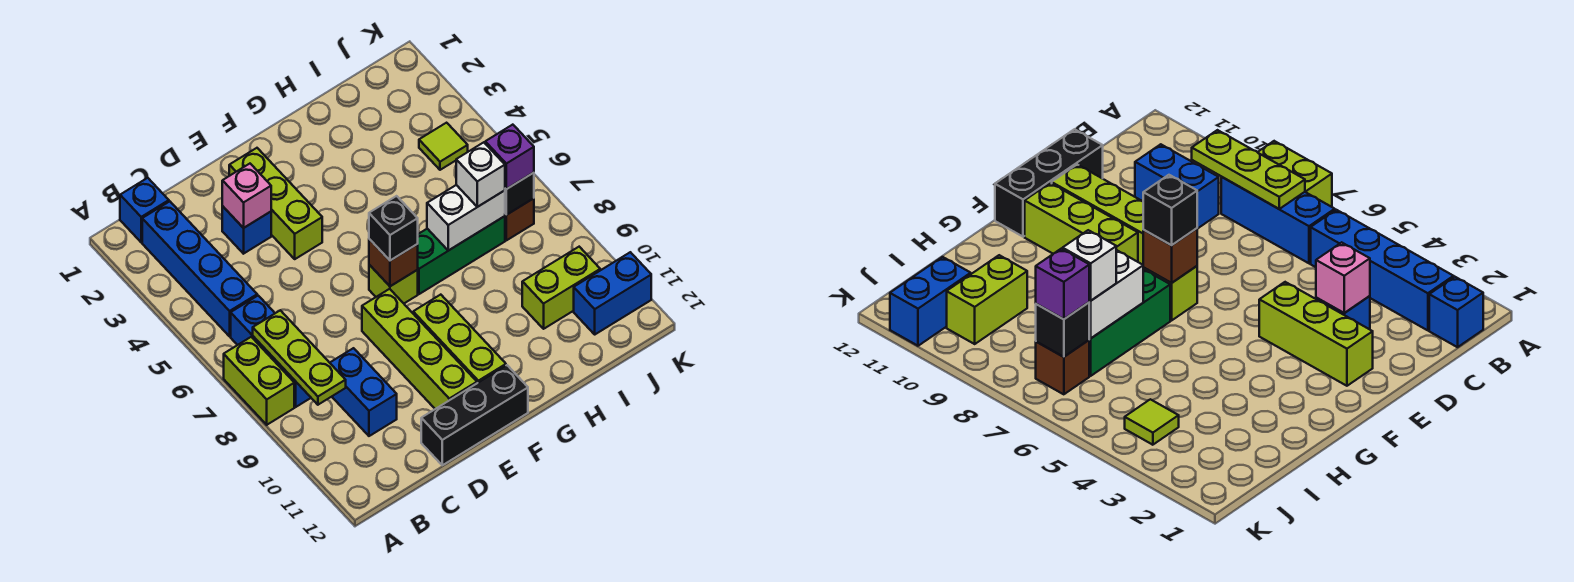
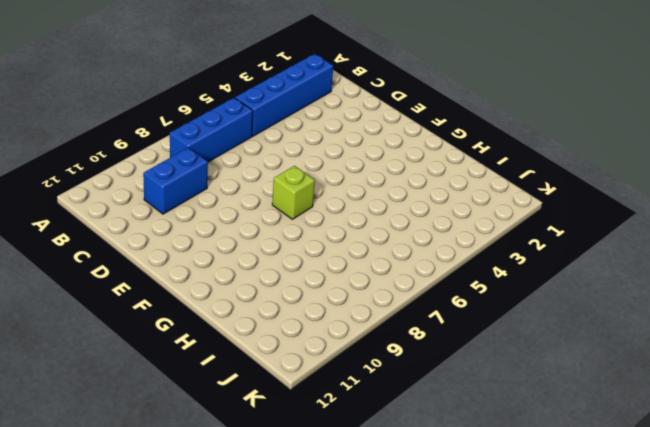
none -> lime brick A7:A8 level 1
none -> blue brick B1 level 1
none -> blue brick D3 level 1

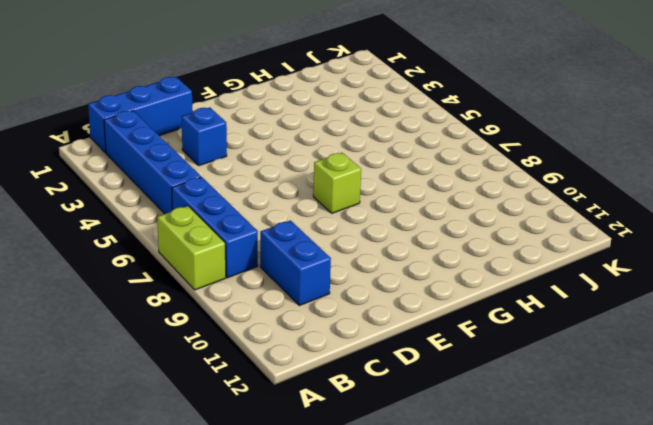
blue brick B1:D1 level 1 -> blue brick B1 level 1
none -> black brick D12:F12 level 1
none -> lime brick E2:E4 level 1
none -> lime brick E8:E11 level 1

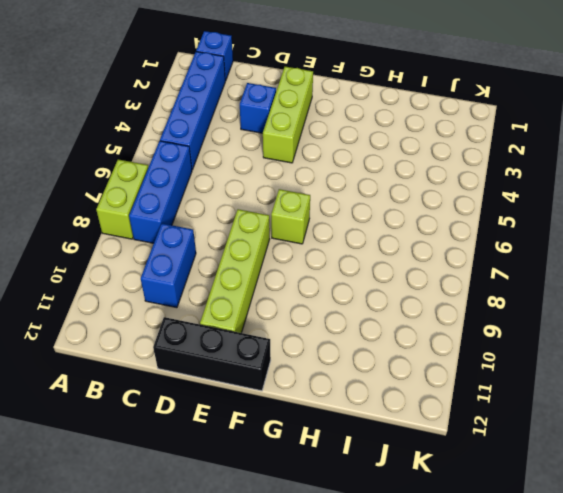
none -> lime brick F9:F11 level 1
none -> green brick G7:I7 level 1
none -> lime brick I10:J10 level 1

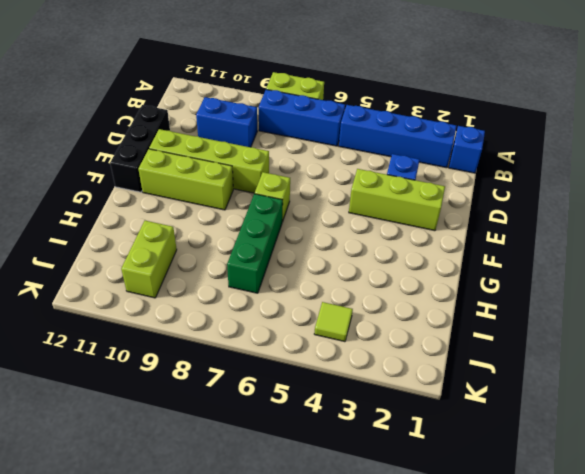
none -> brown brick J7 level 1
none -> blue brick J11:K11 level 1
none -> lime plate B7:B9 level 2

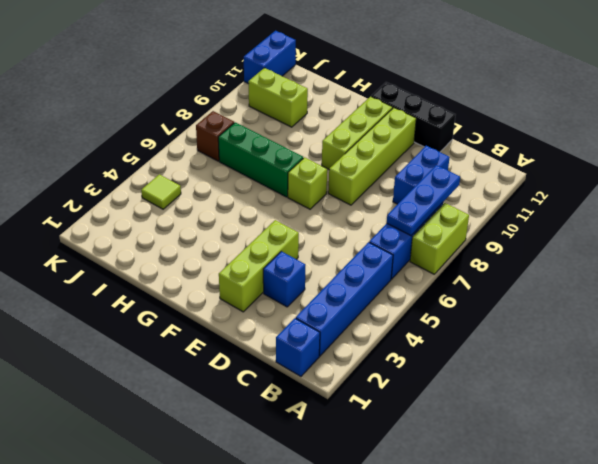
blue plate B7:B9 level 2 -> lime plate B7:B9 level 2
blue brick K11:K12 level 1 -> blue brick J11:K11 level 1
none -> pink brick D3 level 2
none -> brown brick F7 level 2
none -> white brick H7:I7 level 2

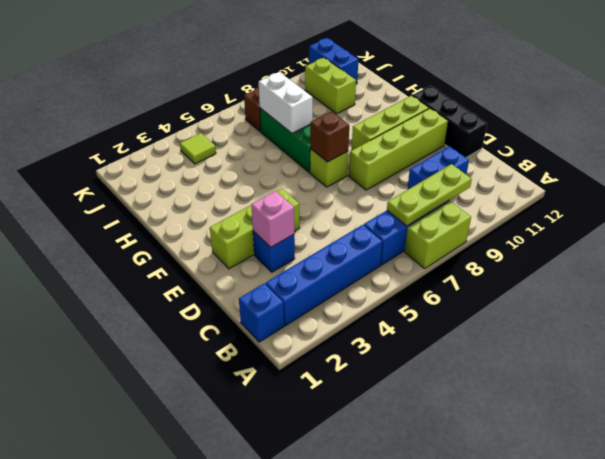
none -> black brick J7 level 2
none -> black brick F7 level 3
none -> white brick I7 level 3

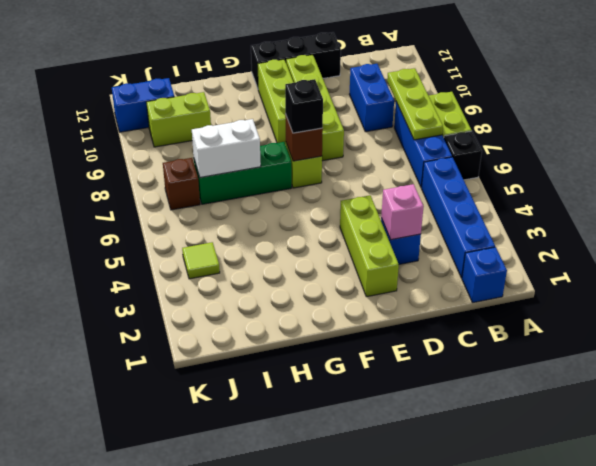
black brick A6 level 1 -> black brick J7 level 2
none -> white brick I7 level 3
none -> purple brick J7 level 3

